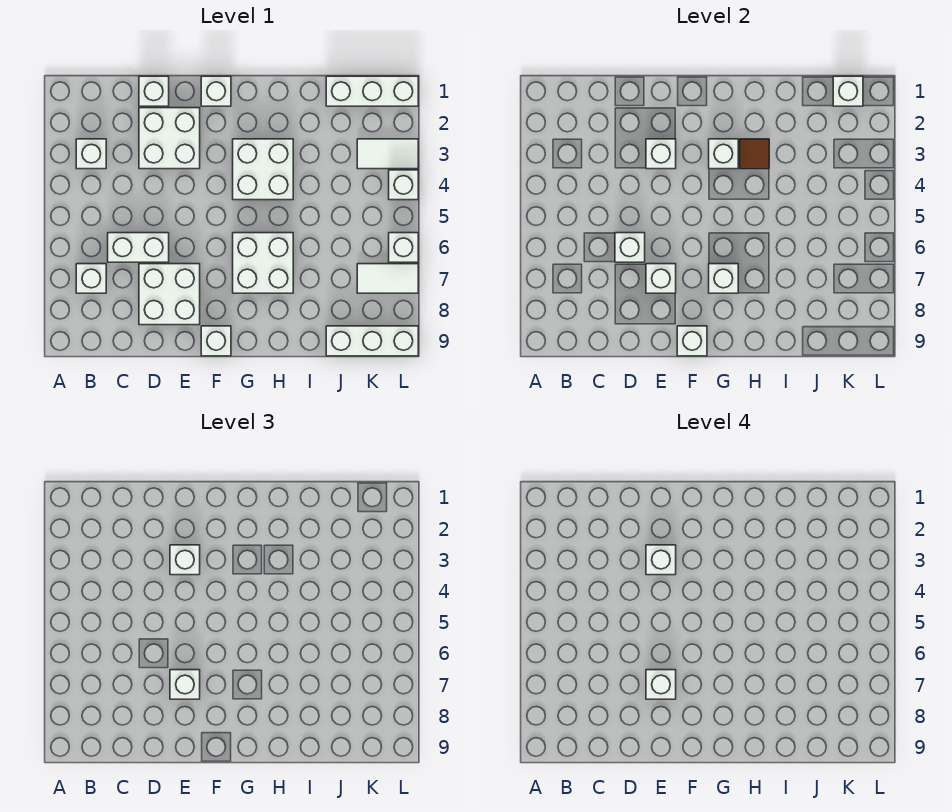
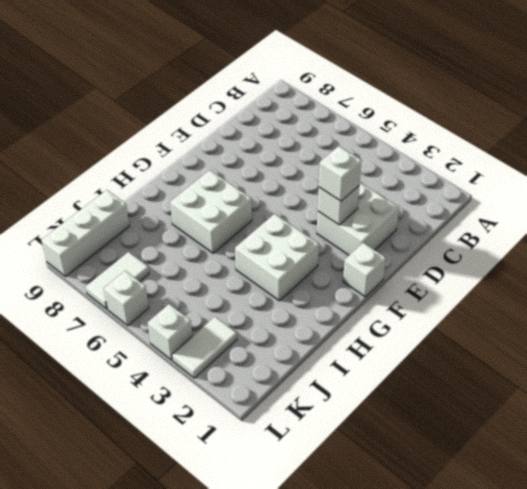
none -> white brick B3 level 1
none -> white brick B7 level 1
none -> white brick C6:D6 level 1

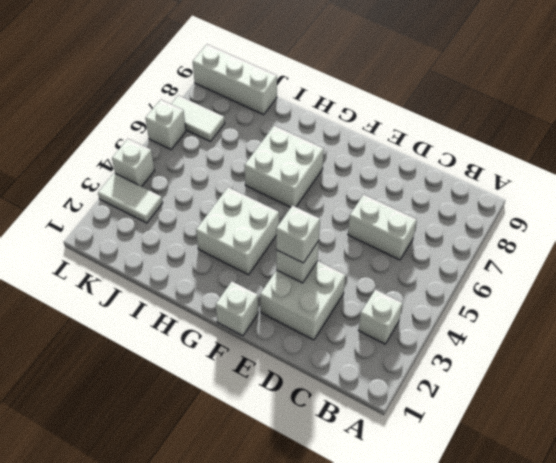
none -> white brick B7 level 1
none -> white brick D1 level 1
none -> white brick D7:E8 level 1

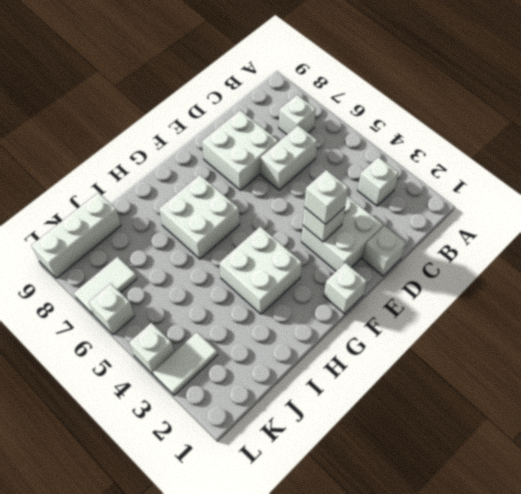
none -> white brick F9 level 1
none -> white brick J1:L1 level 1
none -> white brick D6 level 2

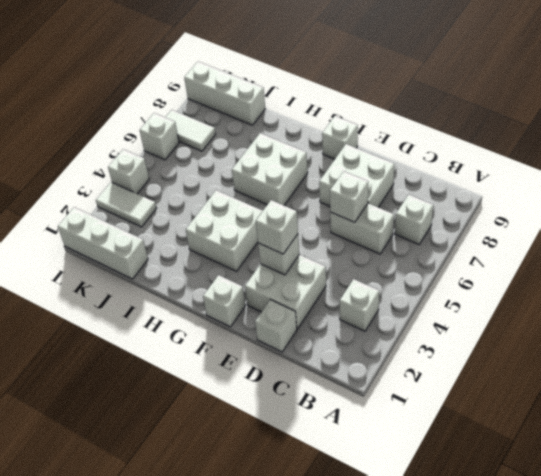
none -> white brick E7 level 2
none -> white brick F9 level 2
none -> white brick G3 level 2

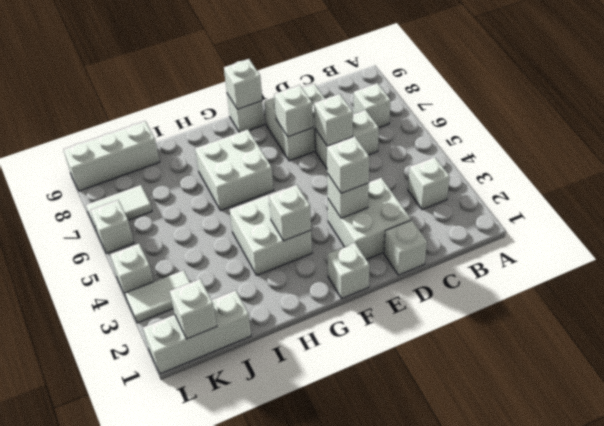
none -> white brick G7 level 2
none -> brown tile H3 level 2
none -> white brick E7 level 3

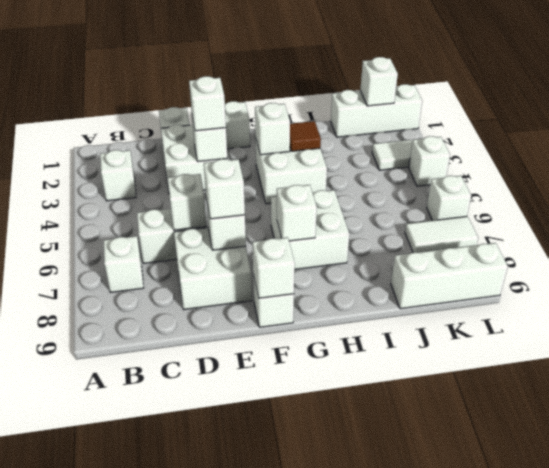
none -> white brick E3 level 4
none -> white brick E7 level 4

